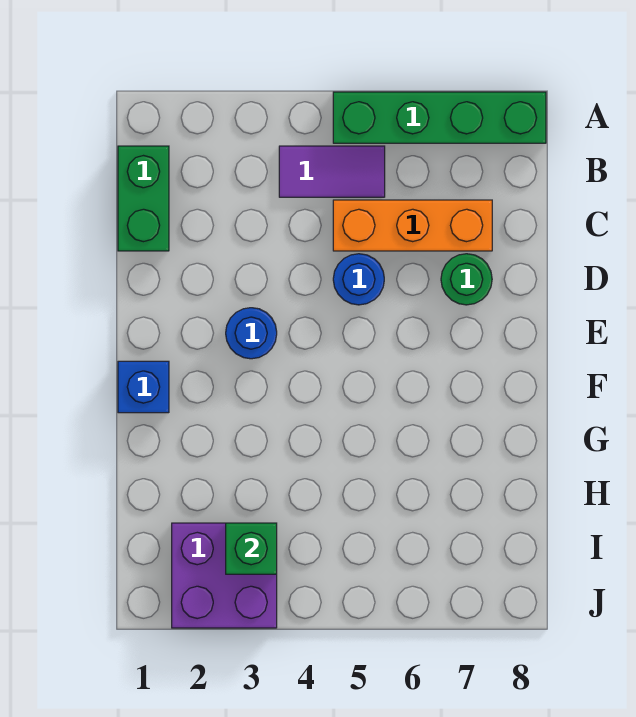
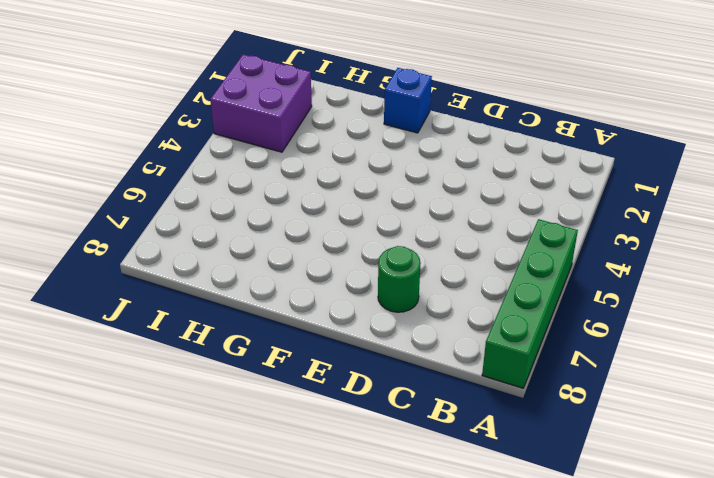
none -> green brick B1:C1 level 1
none -> purple tile B4:B5 level 1

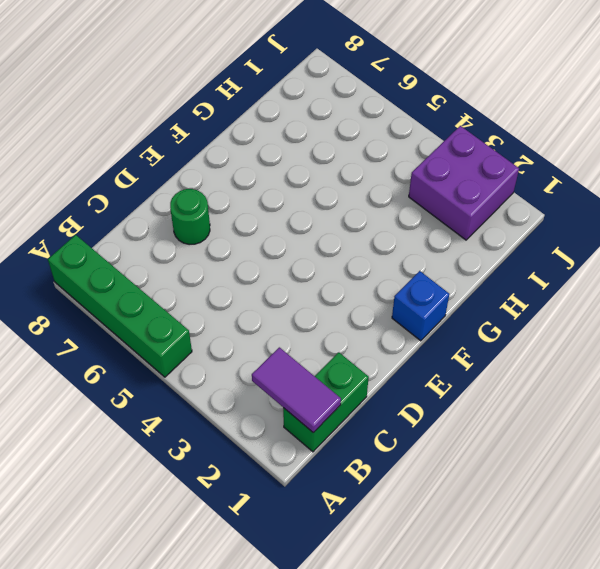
purple tile B1:B2 level 2 -> purple tile B4:B5 level 1
none -> orange brick C5:C7 level 1
none -> blue round brick D5 level 1

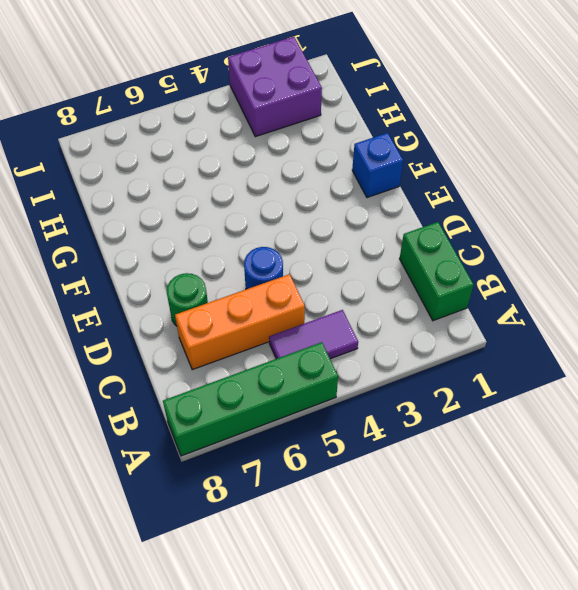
none -> blue round brick E3 level 1
none -> green brick I3 level 2

